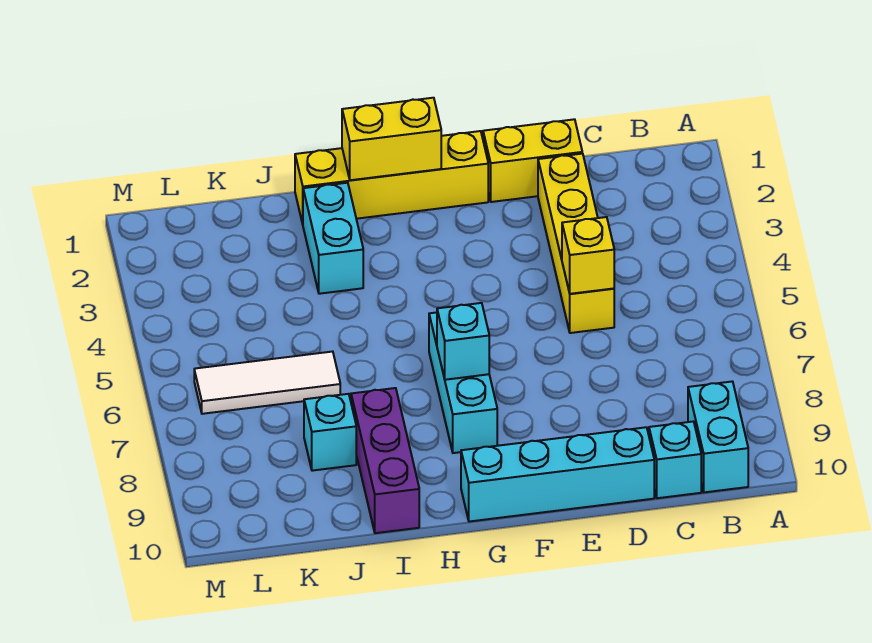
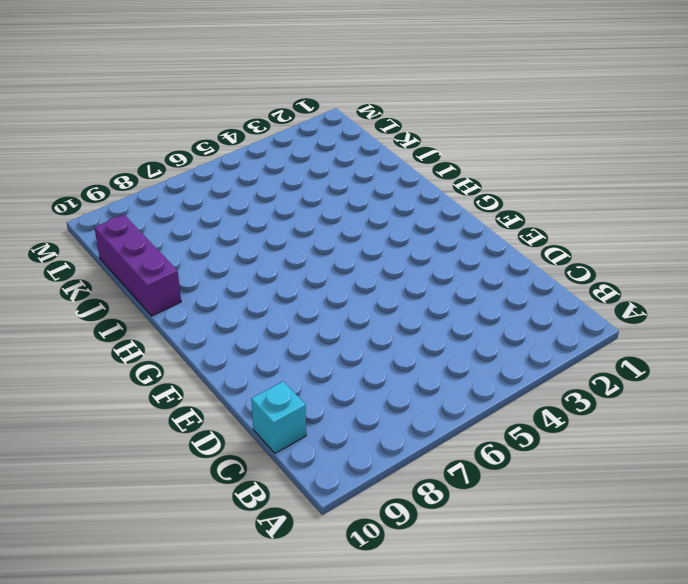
purple brick I10:K10 level 1 -> purple brick I8:I10 level 1
none -> cyan brick B9:B10 level 1
none -> yellow brick D1:E1 level 1
none -> yellow brick D2:D5 level 1

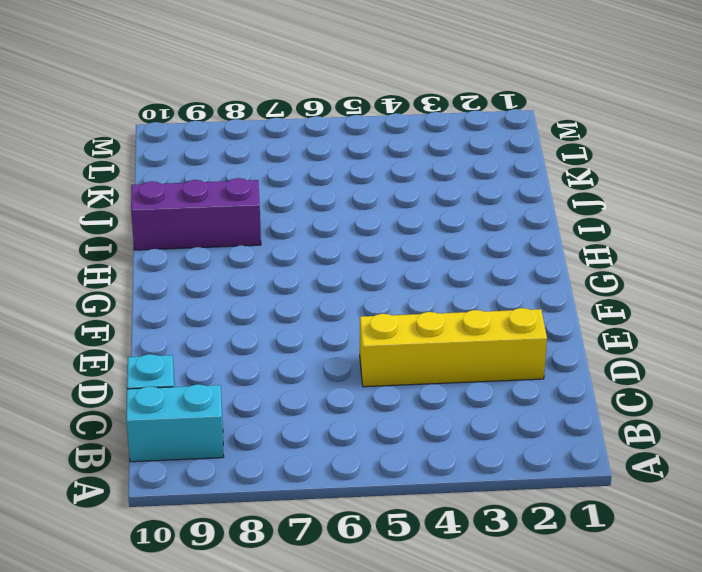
none -> yellow brick D1:E1 level 1
none -> cyan brick D10:G10 level 1
none -> yellow brick F1:I1 level 1

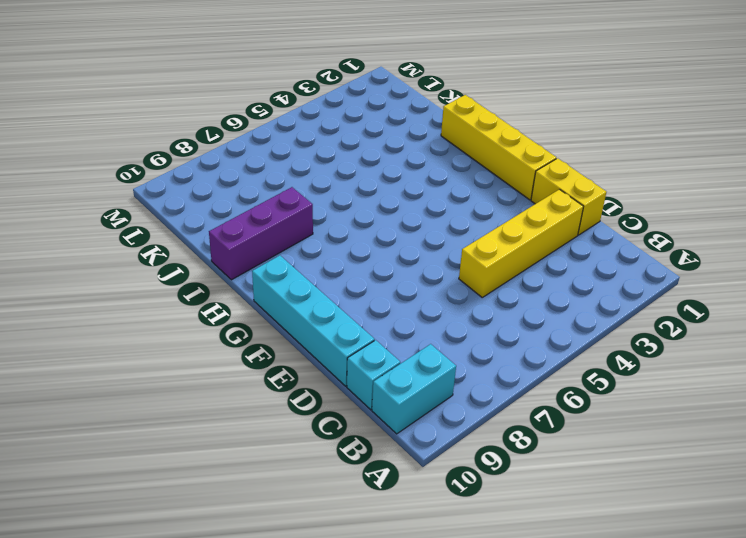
none -> cyan brick G6:G8 level 1
none -> cyan brick I2:I3 level 1
none -> white tile J6:L6 level 1

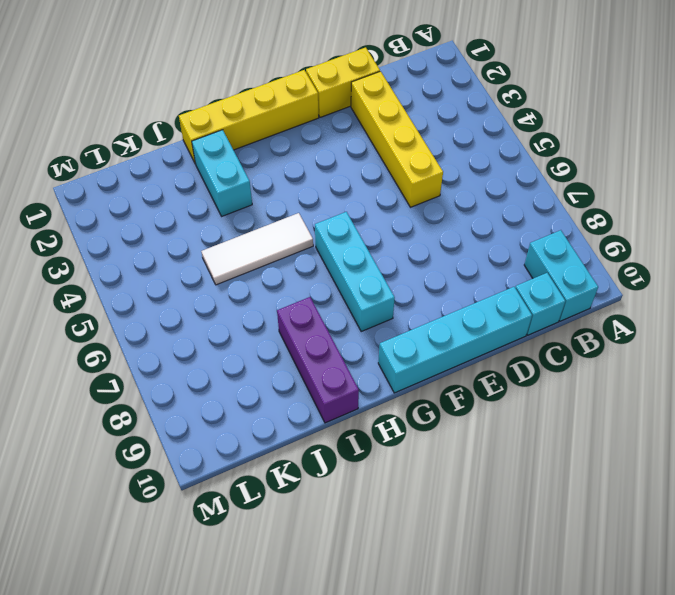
white tile H5:J5 level 1 -> white tile J6:L6 level 1
none -> cyan brick J8 level 1
none -> yellow brick D5 level 2
none -> yellow brick G1:H1 level 2

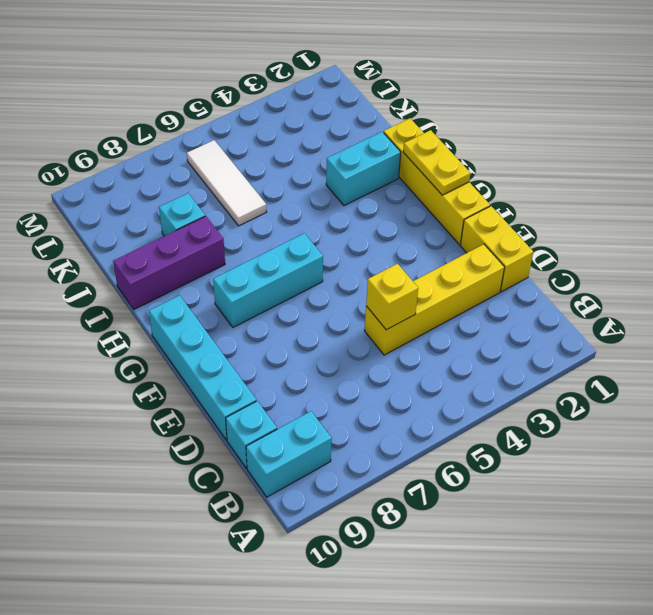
yellow plate G1:H1 level 2 -> yellow brick G1:H1 level 2
none -> cyan brick G7 level 2

